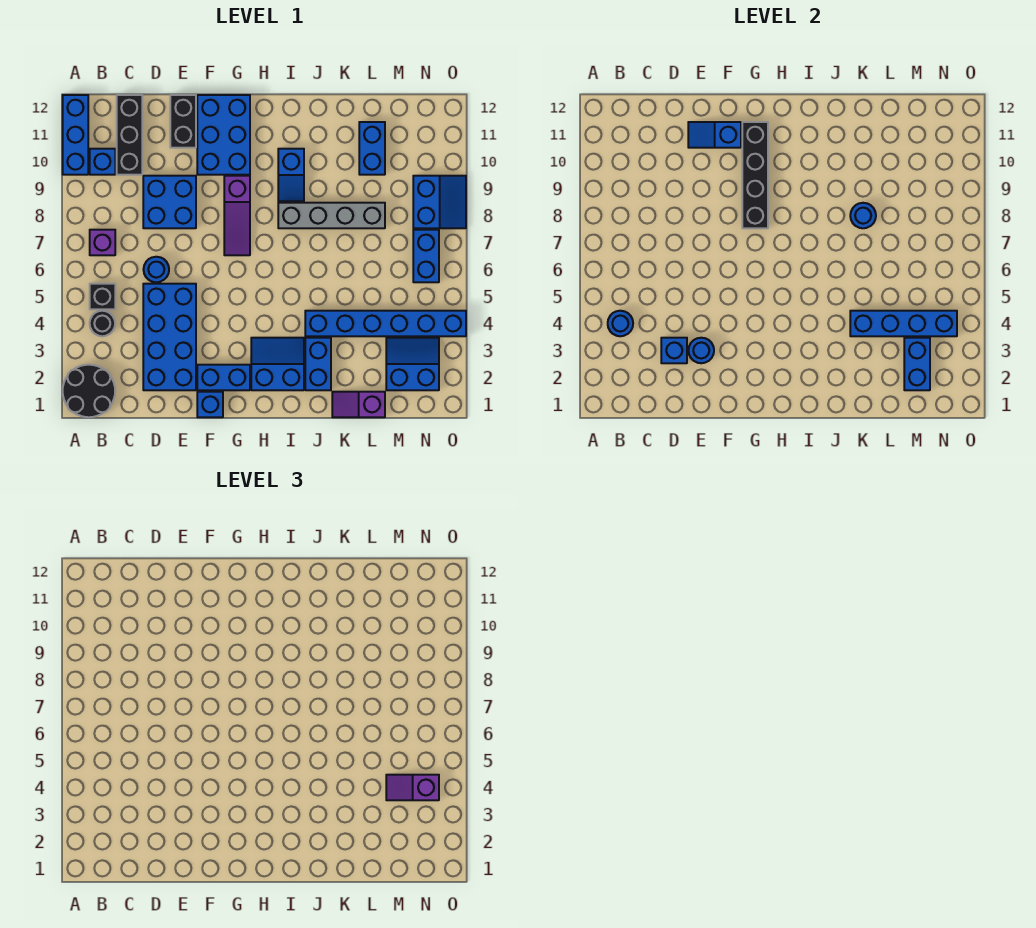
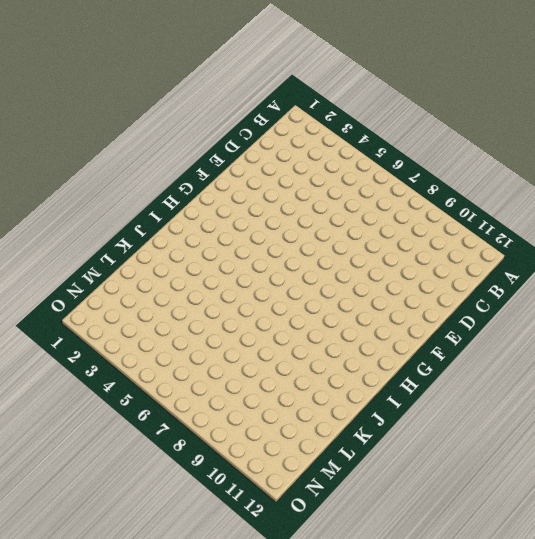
none -> black round brick A1:B2 level 1
none -> blue brick A10:A12 level 1
none -> black round brick B4 level 1
none -> black brick B5 level 1

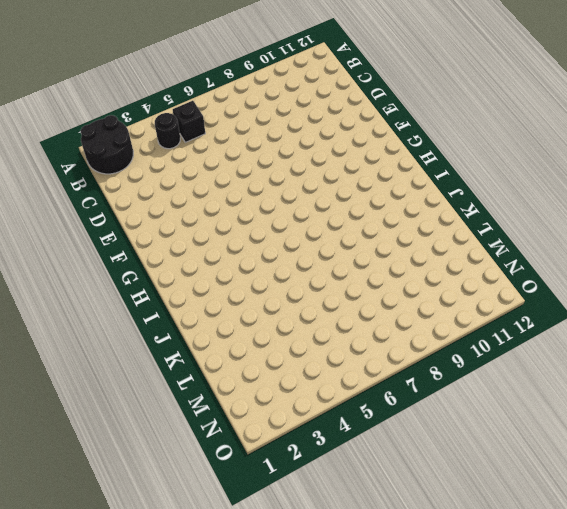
none -> blue brick A10:A12 level 1
none -> purple brick B7 level 1
none -> blue brick B10 level 1
none -> black brick C10:C12 level 1

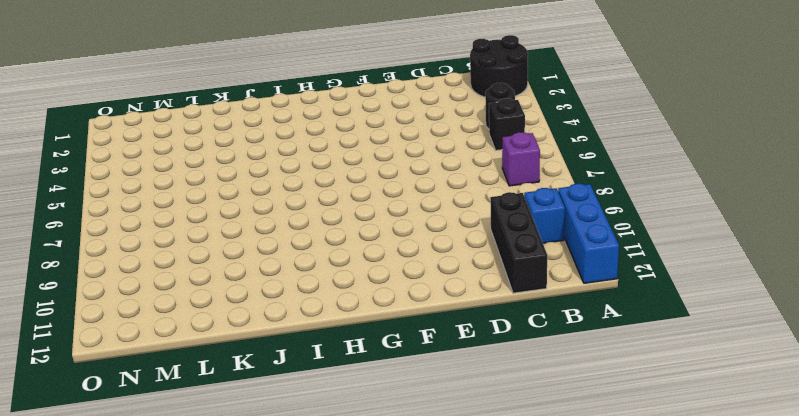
none -> blue brick D2:E5 level 1
none -> blue round brick D6 level 1
none -> blue brick D8:E9 level 1
none -> black brick E11:E12 level 1

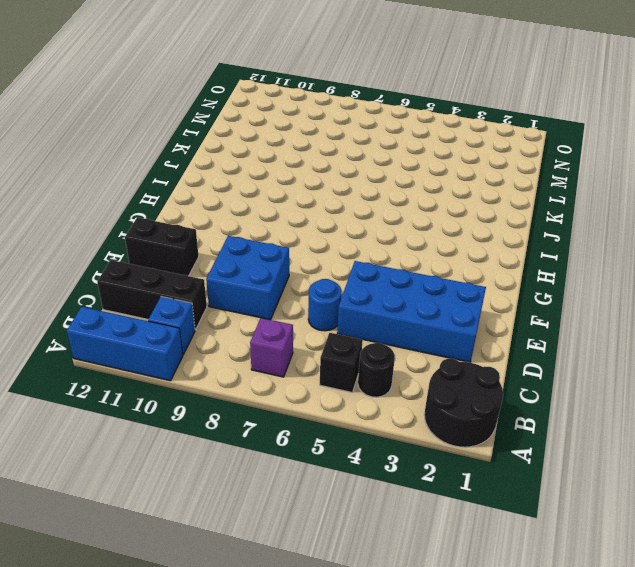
none -> blue brick F1 level 1
none -> blue brick F2:G2 level 1
none -> blue brick F10:G12 level 1
none -> purple slope G7:G9 level 1 top 9

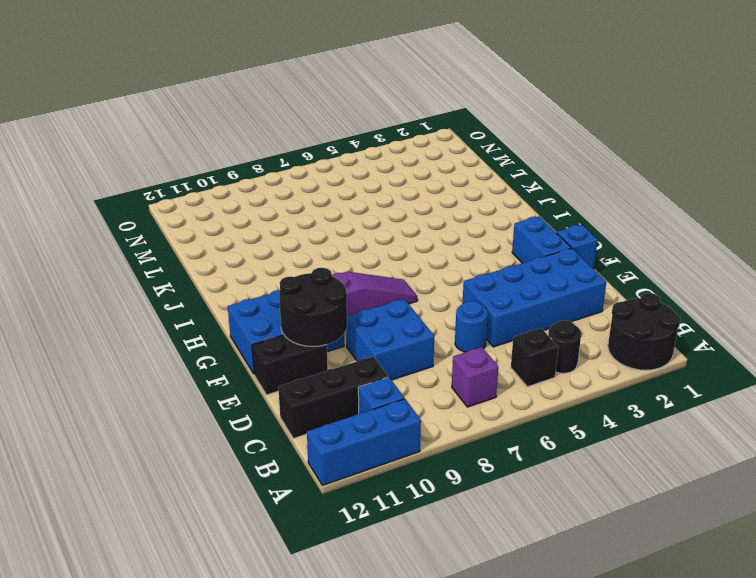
black round brick E10:F11 level 2 -> blue slope E11:F11 level 2 top F
none -> blue slope H2:I3 level 1 top 2
none -> grey brick I8:L8 level 1
none -> blue slope I9:I10 level 1 top 10
none -> blue brick J2:J3 level 1

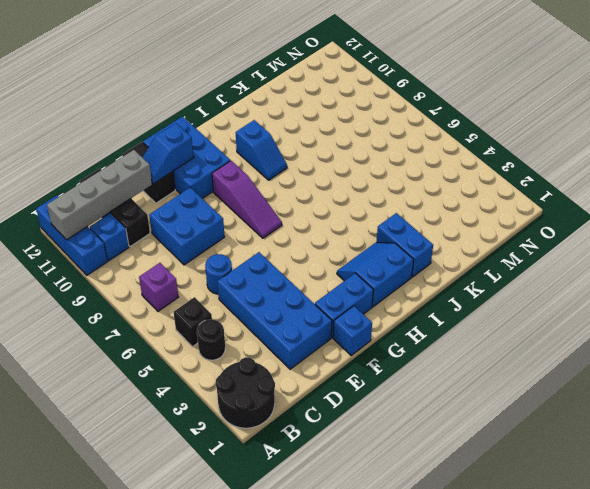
grey brick A11:D11 level 2 -> grey brick I8:L8 level 1
none -> blue brick J4:O4 level 1
none -> purple slope K1:L1 level 1 top L
none -> blue brick L10:L11 level 1
none -> blue slope M2:N3 level 1 top 2

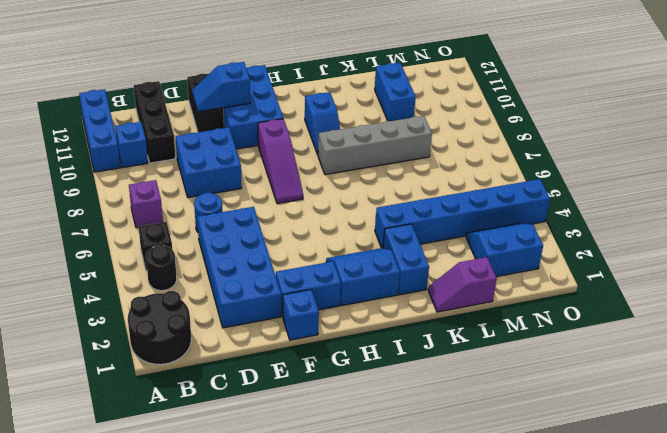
none -> blue brick N6:N7 level 1
none -> blue slope N8:O9 level 1 top N
none -> blue round brick B4 level 2
none -> blue brick D3 level 2

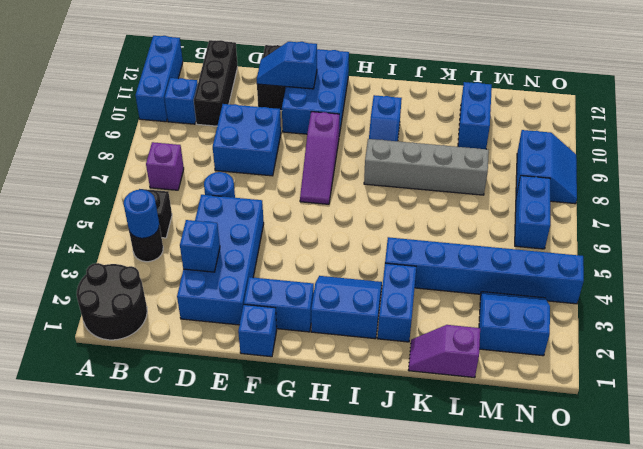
none -> blue round brick E3 level 2
none -> black brick G8:G11 level 2
none -> blue brick K4:N4 level 2
none -> blue round brick K8 level 2

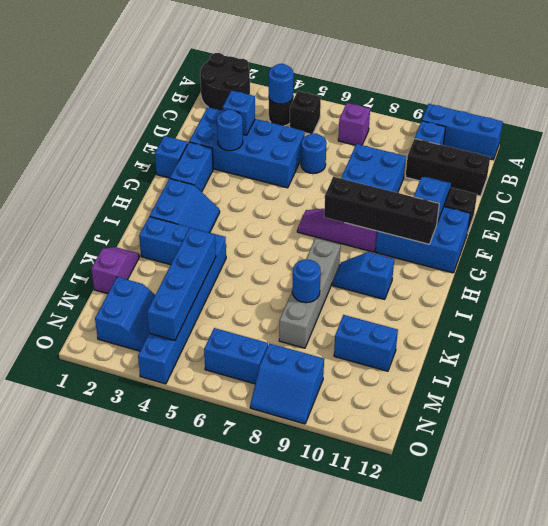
none -> blue brick M2:M3 level 2
none -> purple slope M4:N4 level 3 top N

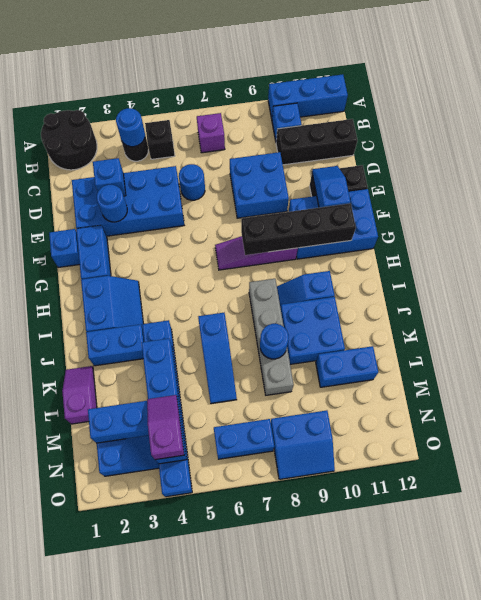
blue slope J6:L6 level 1 top J -> none
blue brick J9:K10 level 1 -> none

